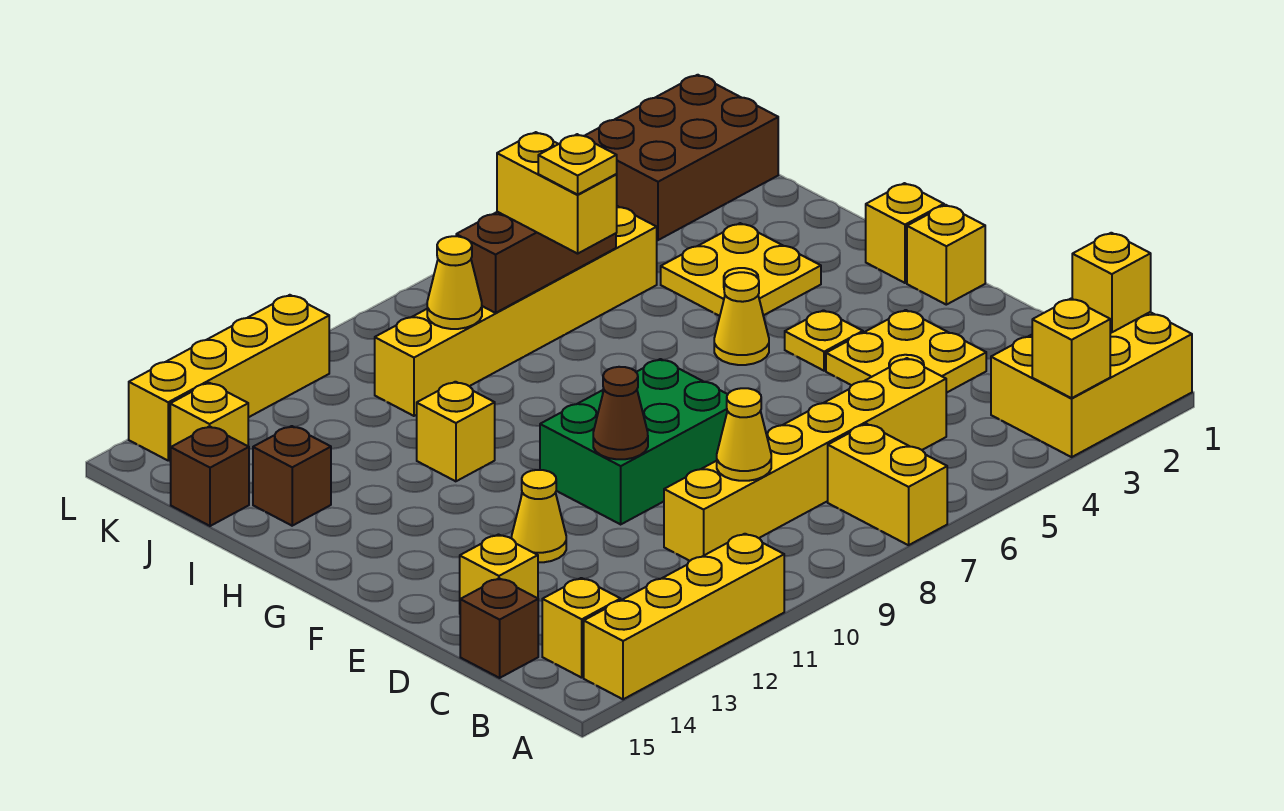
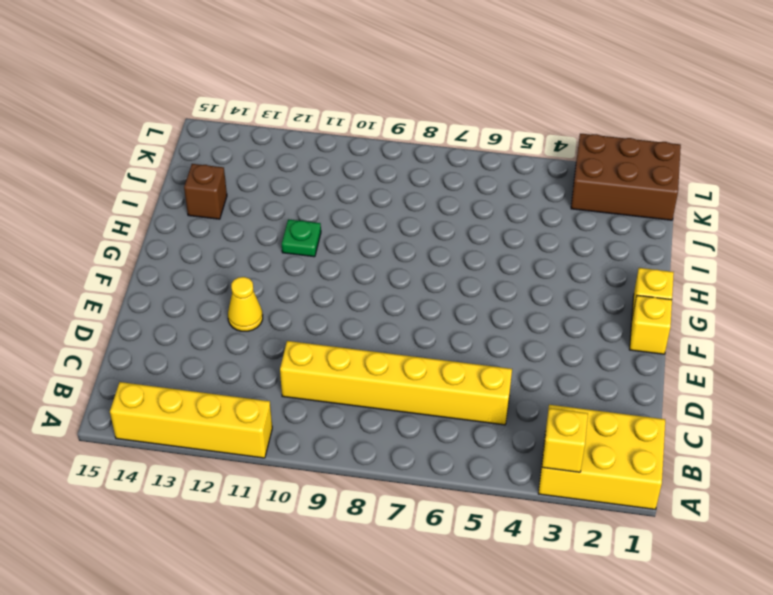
green plate H11 level 1 -> yellow brick H11 level 1
none -> yellow brick A7:B7 level 1
none -> yellow brick B14 level 1
none -> brown brick C15 level 1
none -> yellow plate D3:E4 level 1

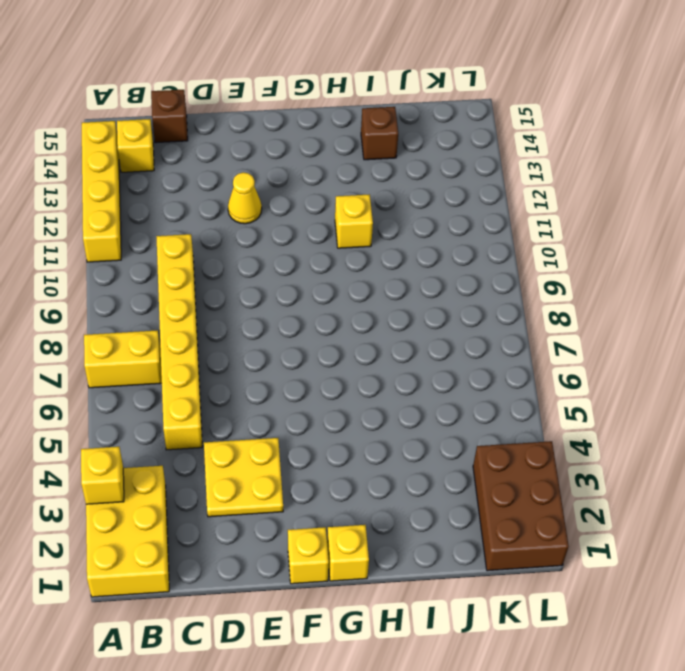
none -> yellow brick D14 level 1
none -> green brick E8:F10 level 1
none -> yellow plate F4 level 1
none -> yellow cone G5 level 1

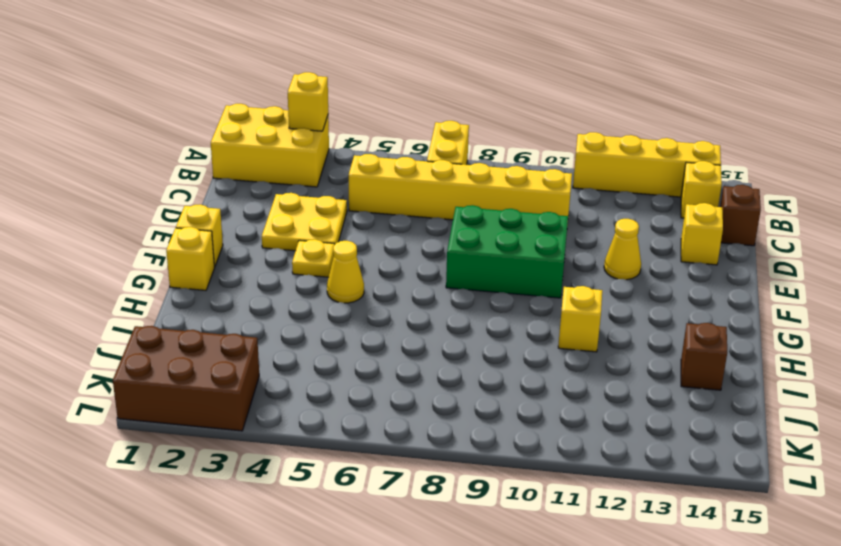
none -> yellow plate H3:I4 level 1
none -> yellow brick J5:J10 level 1
none -> brown brick J15 level 1
none -> yellow brick K14 level 1

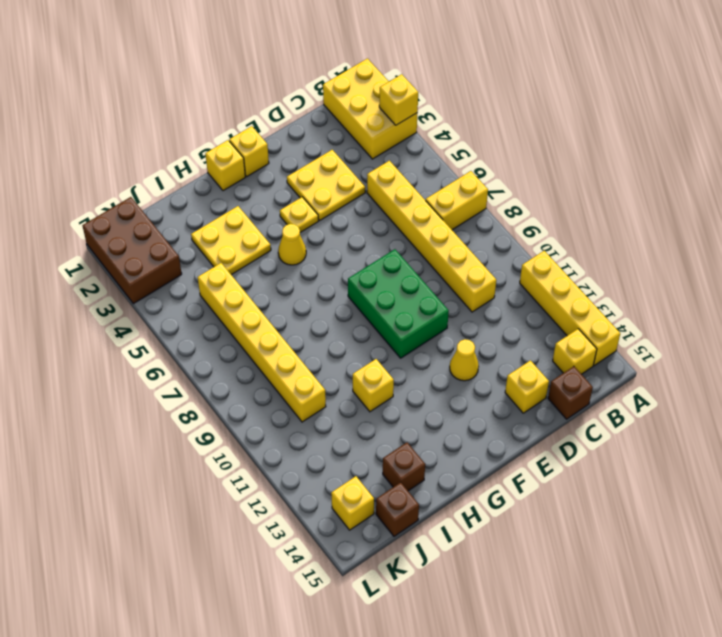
none -> yellow brick L11:L14 level 1
none -> yellow brick B1 level 2
none -> yellow cone C9 level 2
none -> brown cone E10 level 2

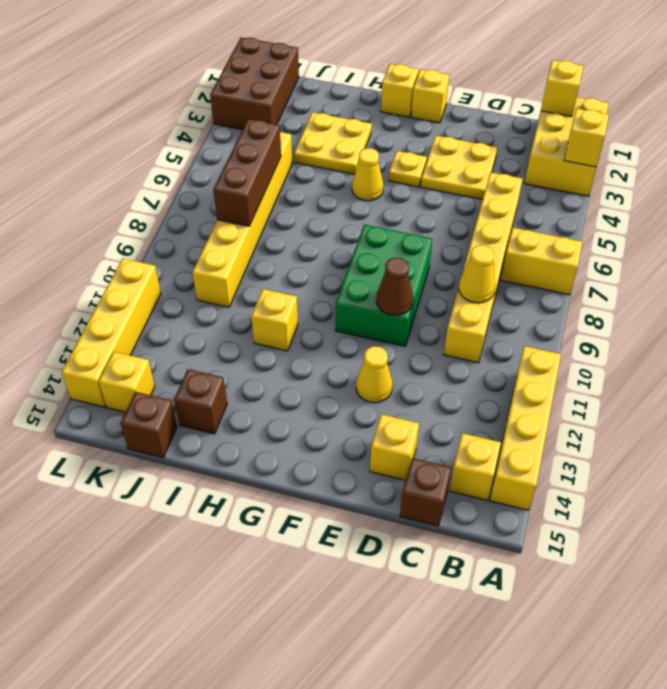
none -> yellow cone J9 level 2
none -> yellow brick I7:J7 level 3
none -> yellow plate I7 level 4

